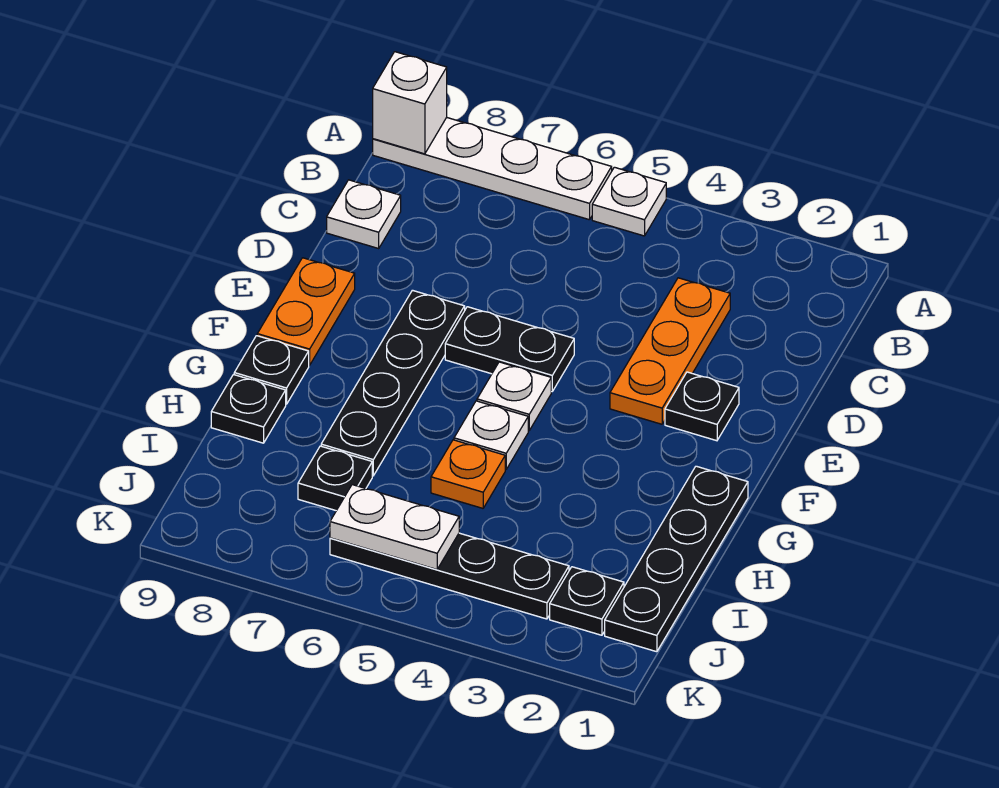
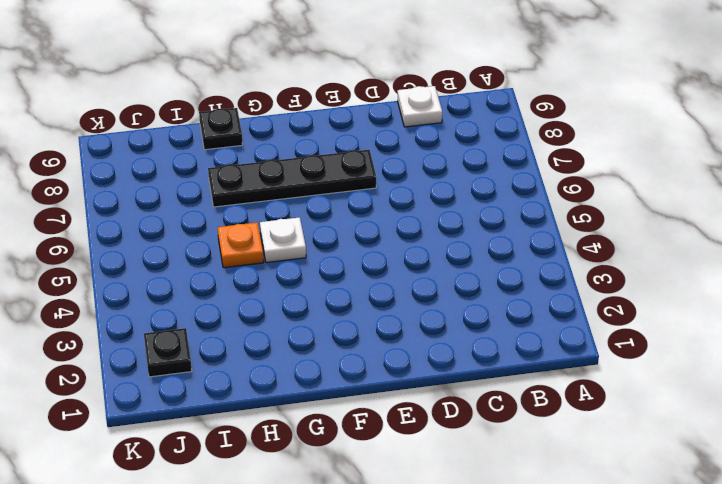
none -> white plate A5 level 1
none -> white plate A6:A9 level 1
none -> orange plate C3:E3 level 1

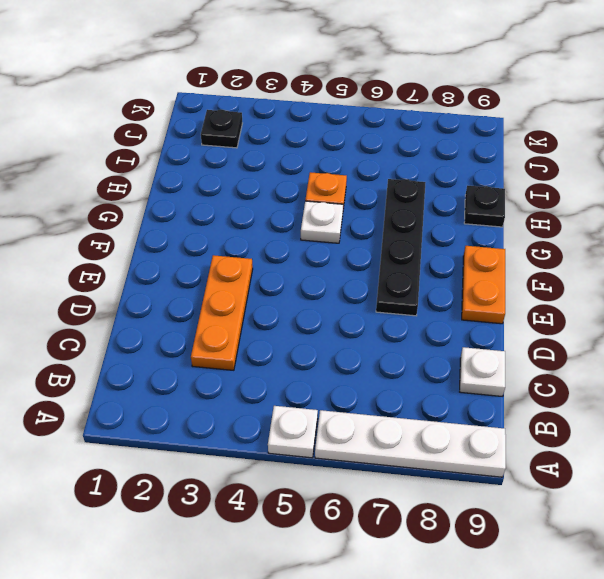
none -> black plate E2 level 1
none -> black plate E5:E6 level 1
none -> white plate F5 level 1

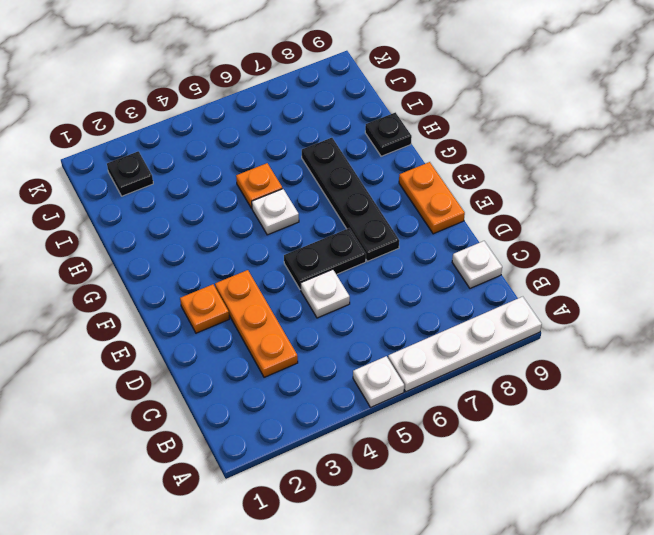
white plate D5 level 1 -> white plate F5 level 1
orange plate E2 level 1 -> black plate E2 level 1
none -> black plate G1:J1 level 1
none -> black plate G9 level 1
none -> black plate I7 level 1

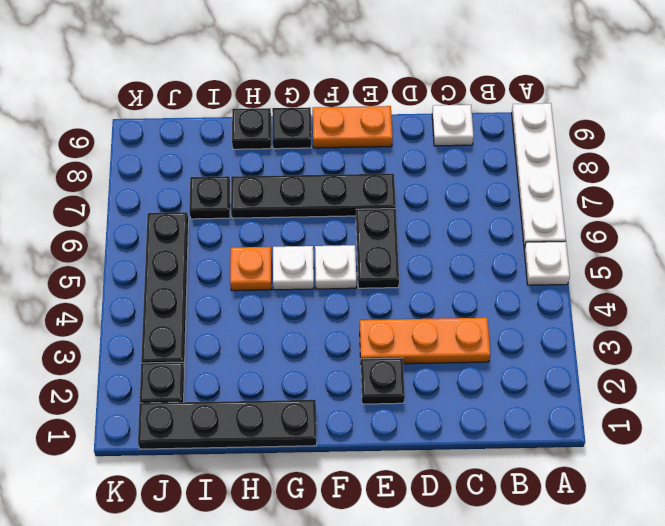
none -> white brick A9 level 2
none -> white plate J5:J6 level 2

